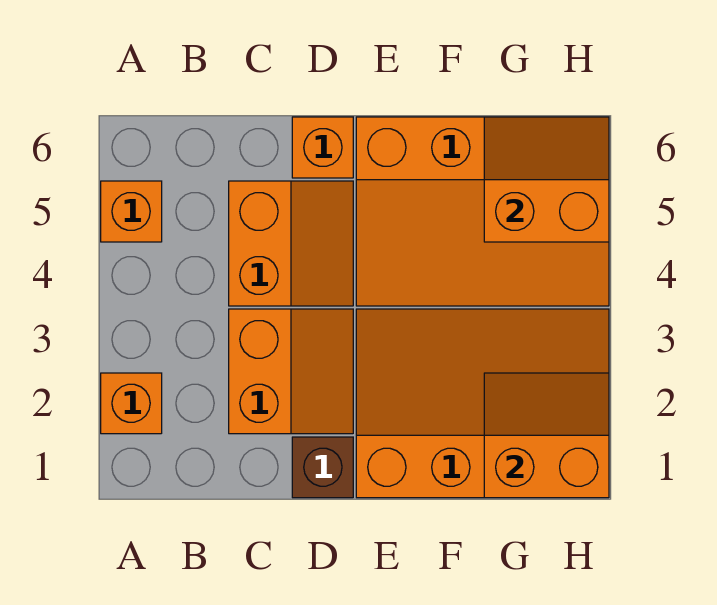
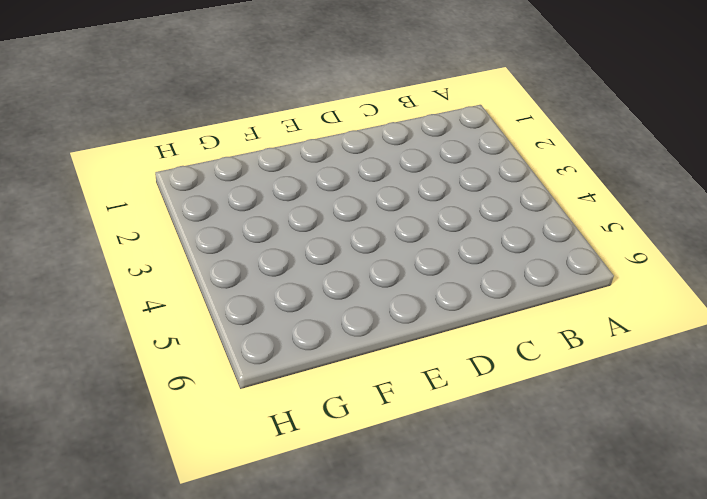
none -> orange brick A2 level 1
none -> orange brick A5 level 1

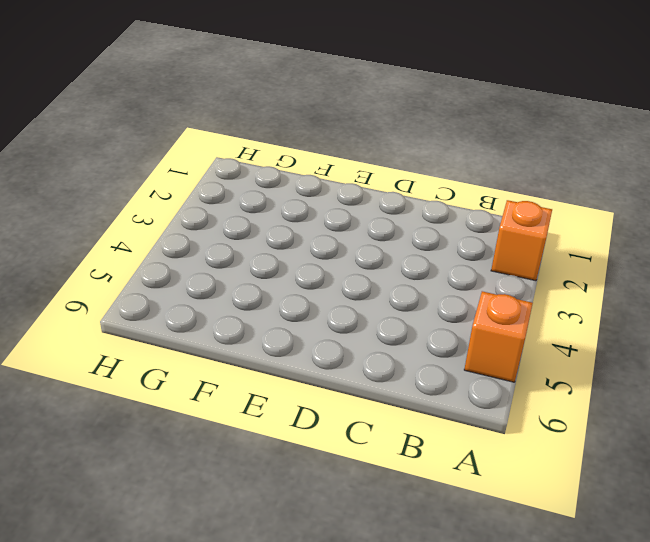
none -> orange slope C2:D3 level 1 top C
none -> orange slope C4:D5 level 1 top C

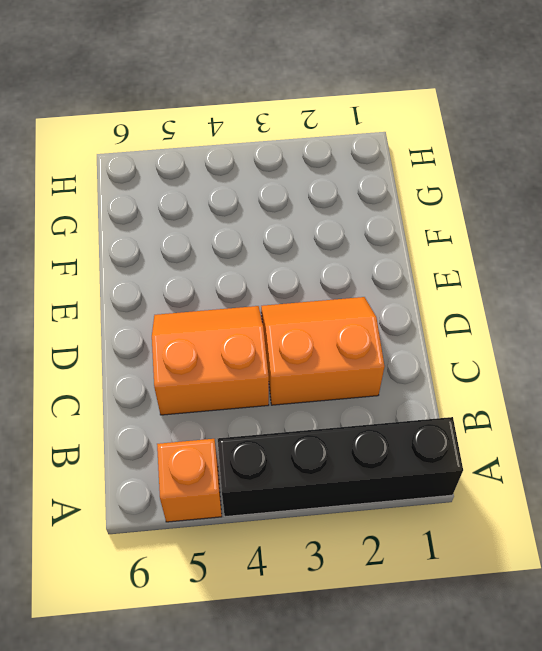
black brick A1:A4 level 1 -> orange brick A2 level 1
none -> brown brick D1 level 1
none -> orange brick D6 level 1

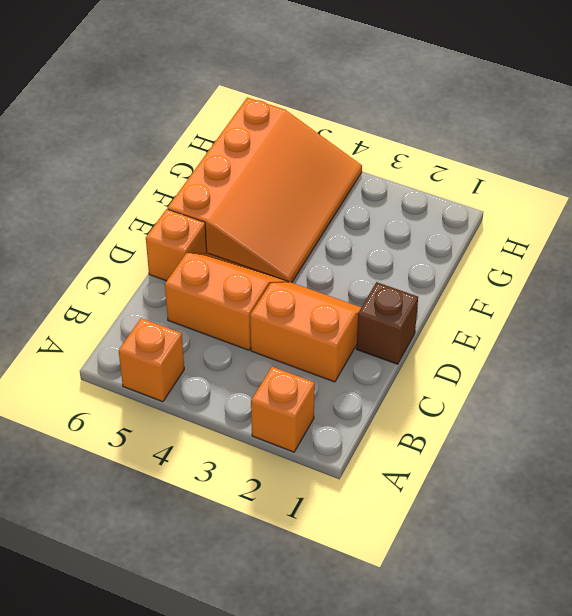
none -> orange slope E1:H3 level 1 top 1
none -> orange slope G1:H2 level 2 top 1

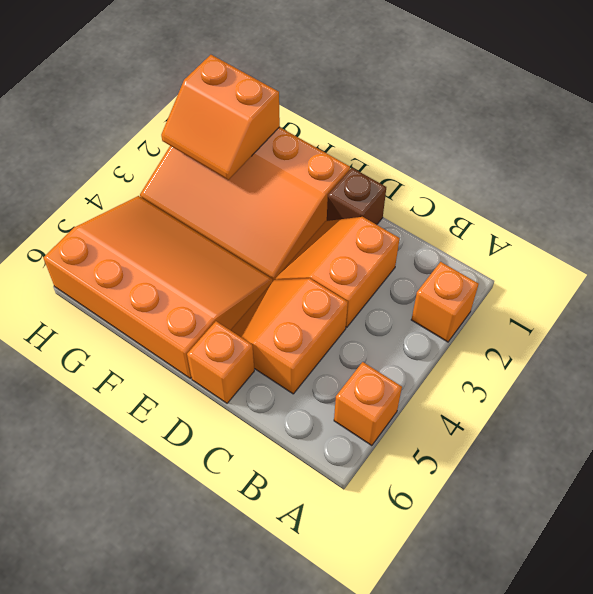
none -> orange slope G5:H6 level 2 top 5

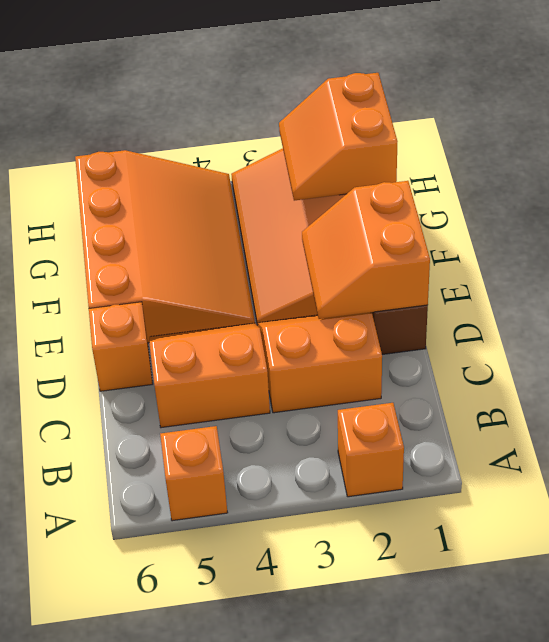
orange slope D1:E2 level 2 top 1 -> orange slope G5:H6 level 2 top 5

